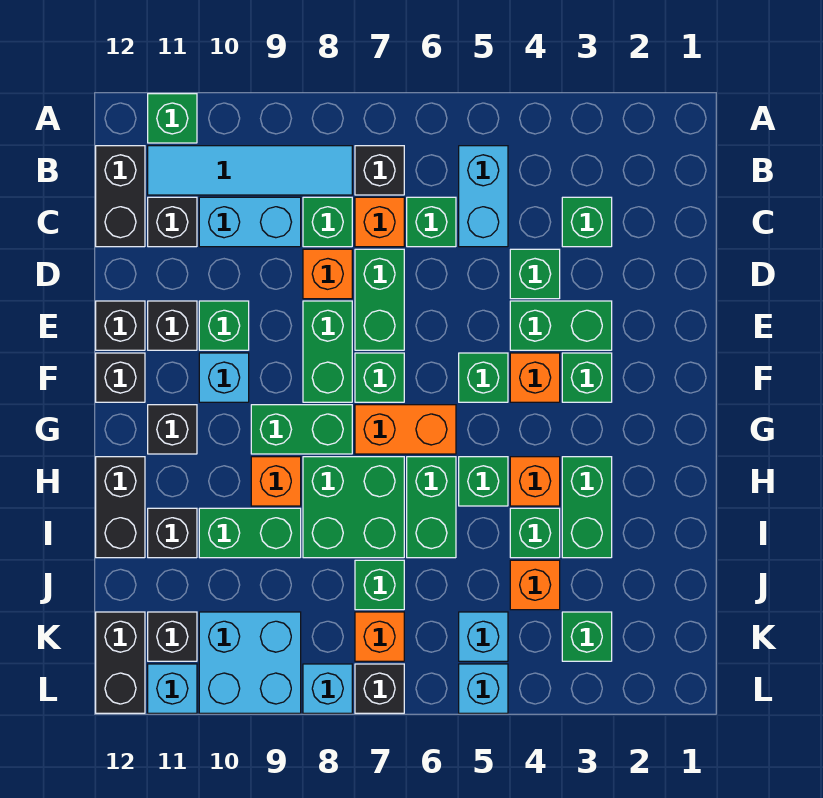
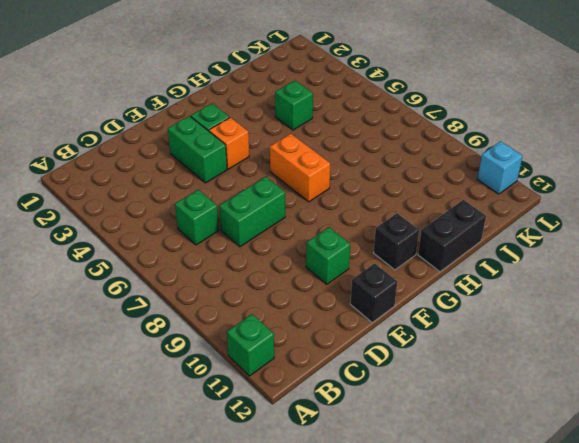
none -> cyan brick B5:C5 level 1
none -> black brick B7 level 1
none -> cyan tile B8:B11 level 1
none -> black brick B12:C12 level 1

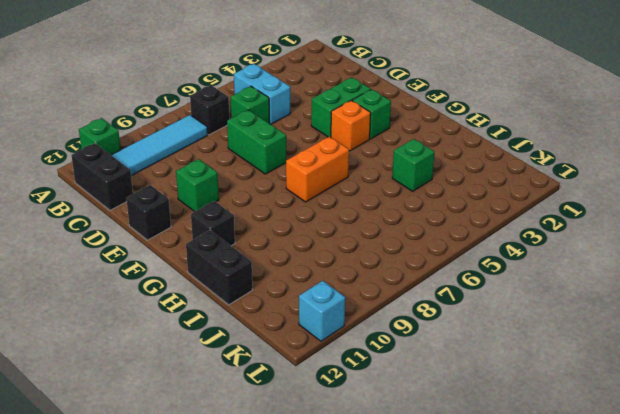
none -> green brick C3 level 1
none -> orange brick C7 level 1
none -> green brick C8 level 1
none -> cyan brick C9:C10 level 1

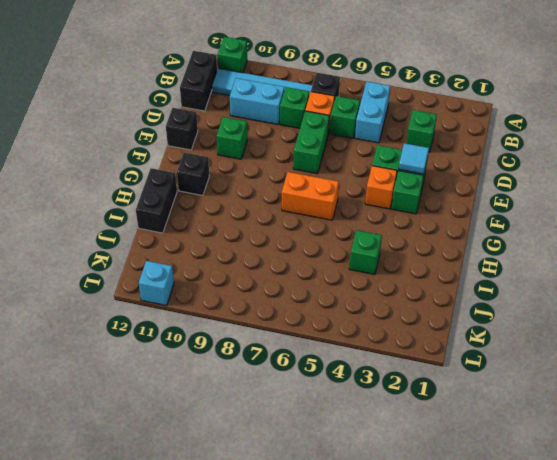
cyan tile E3 level 2 -> none
none -> black brick C11 level 1
none -> green brick D4 level 1
none -> orange brick D8 level 1
none -> green brick E8:F8 level 1

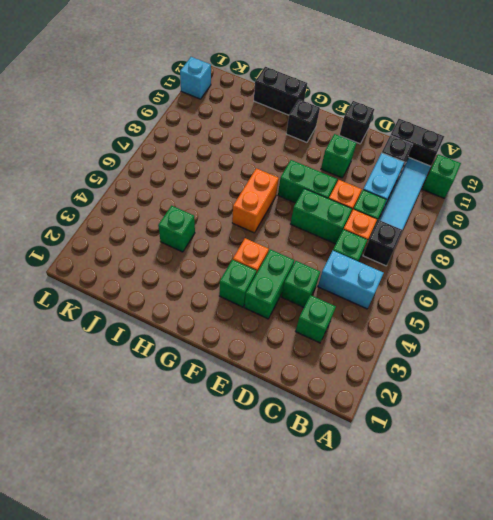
none -> black brick E11 level 1
none -> green brick F5 level 1
none -> green brick F7 level 1
none -> cyan brick F10 level 1

